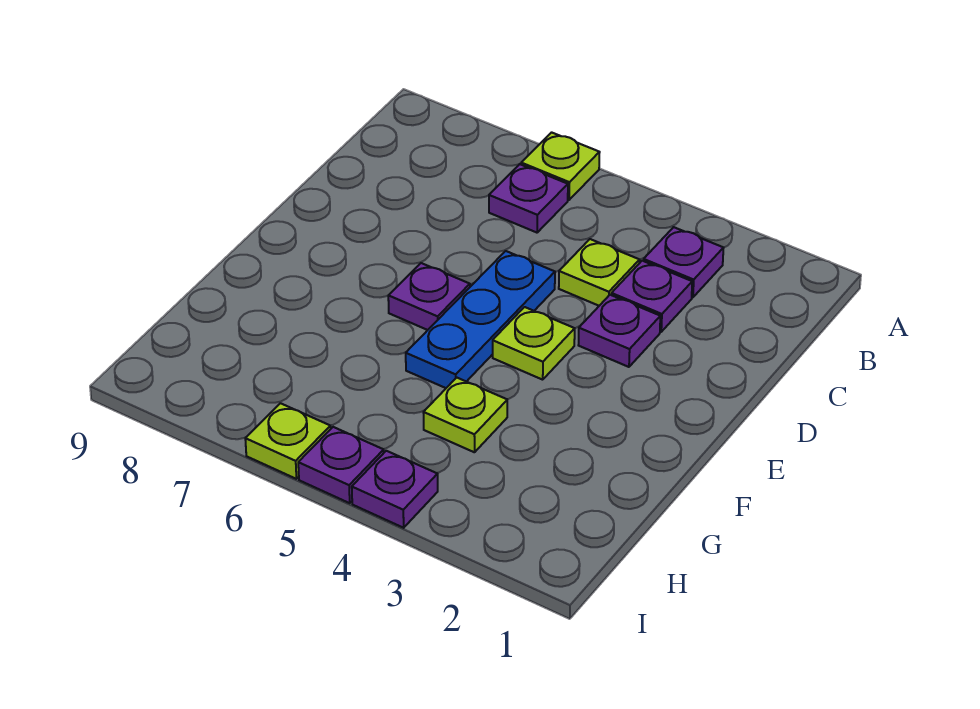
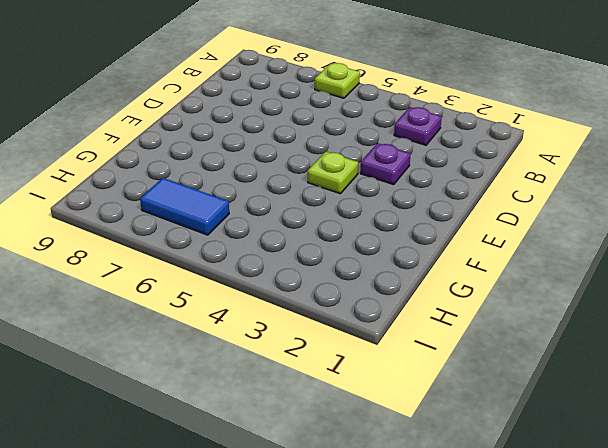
blue tile H6:H7 level 1 -> none
none -> purple plate B6 level 1
none -> purple plate C3 level 1
none -> lime plate C4 level 1

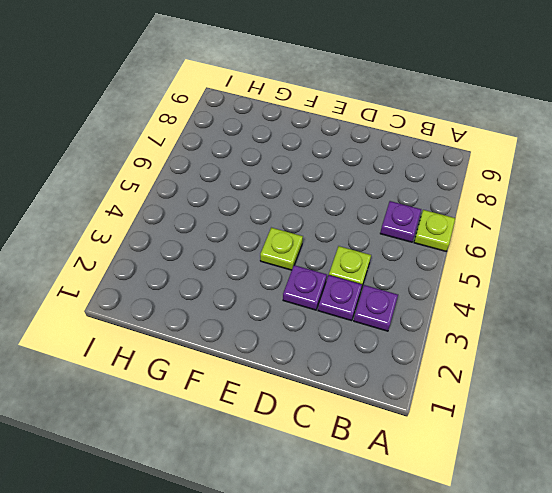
none -> blue plate D5:F5 level 1
none -> purple plate E6 level 1
none -> lime plate G4 level 1

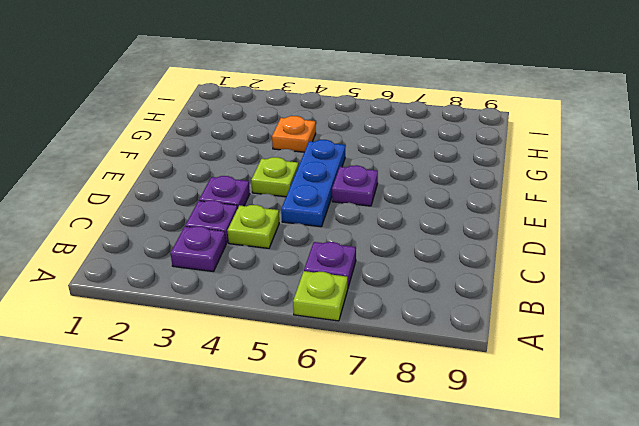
orange plate G4 level 1 -> lime plate G4 level 1
none -> purple plate I4 level 1
none -> purple plate I5 level 1
none -> lime plate I6 level 1

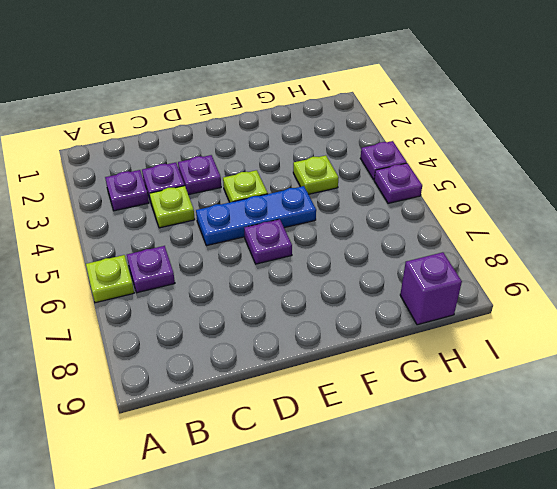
purple brick H9 level 1 -> none
none -> lime plate I6 level 1

